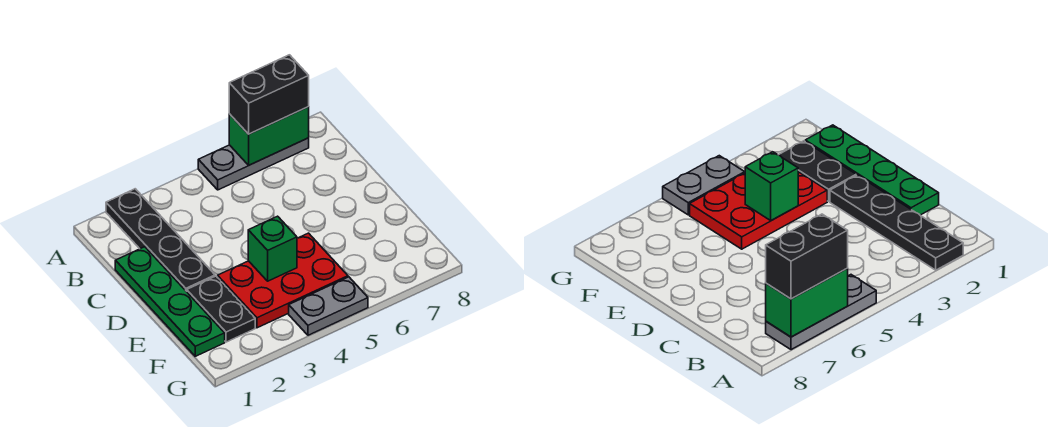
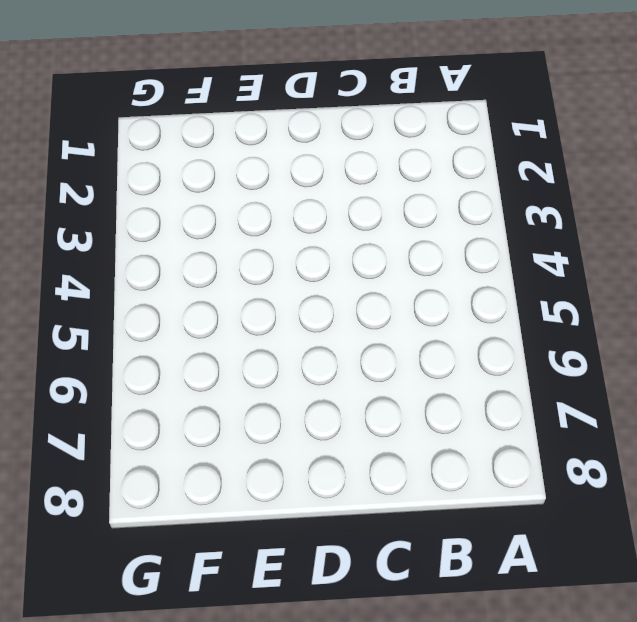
none -> black plate A2:D2 level 1
none -> grey plate A5:A7 level 1

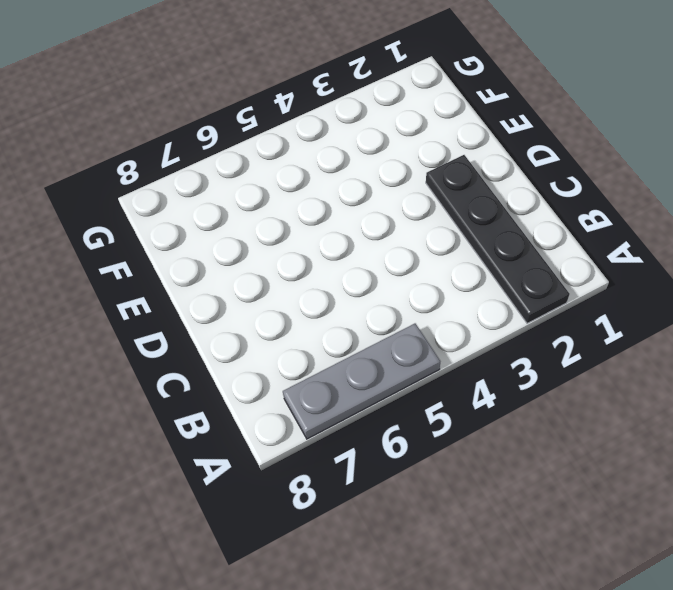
none -> green plate C1:F1 level 1
none -> black plate E2:F2 level 1

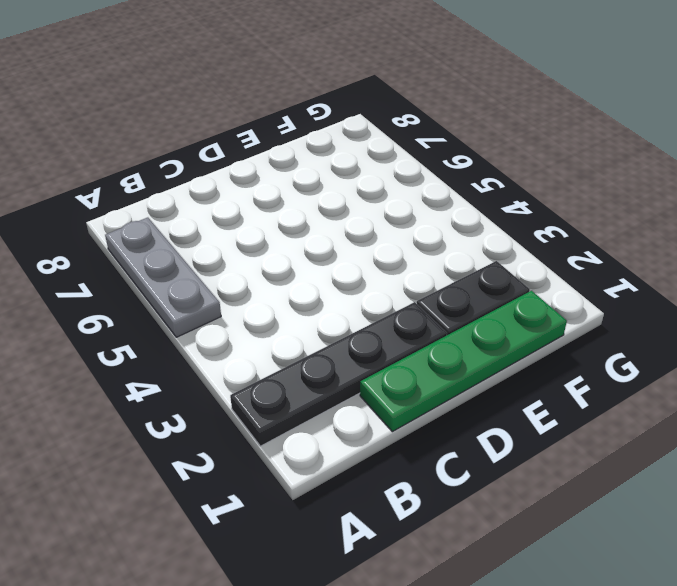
none -> red plate E3:F5 level 1
none -> grey plate G4:G5 level 1

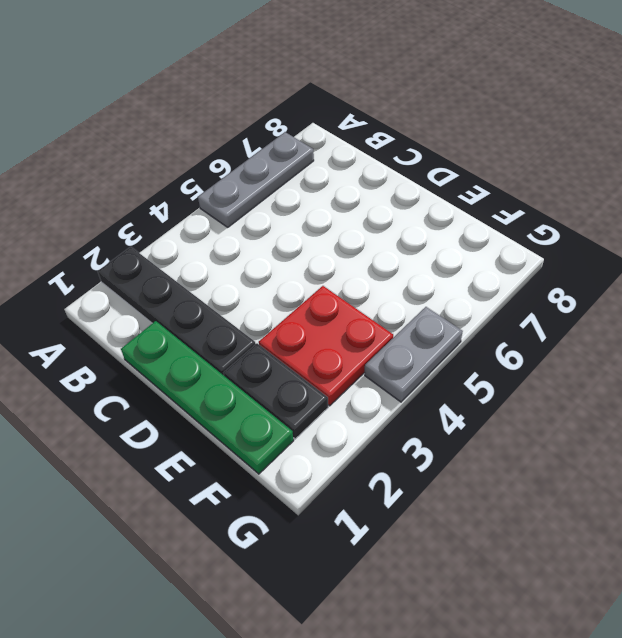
red plate E3:F4 level 1 -> red plate E3:F5 level 1
none -> green brick A6:A7 level 2
none -> green brick E4 level 2

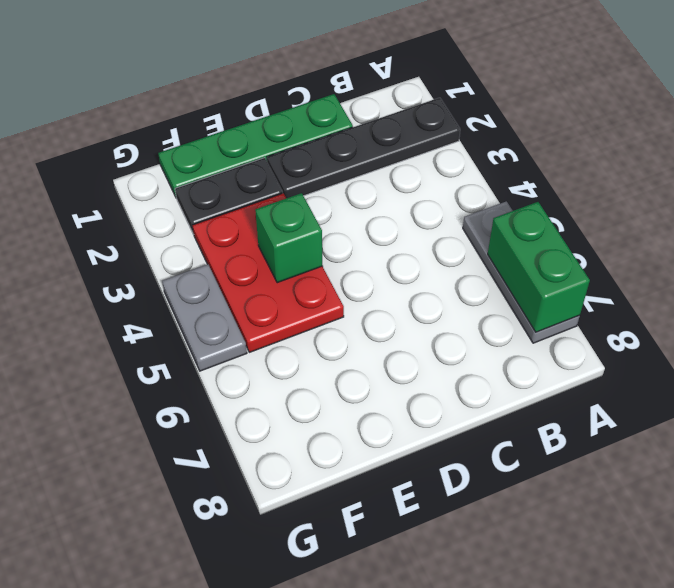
none -> black brick A6:A7 level 3

